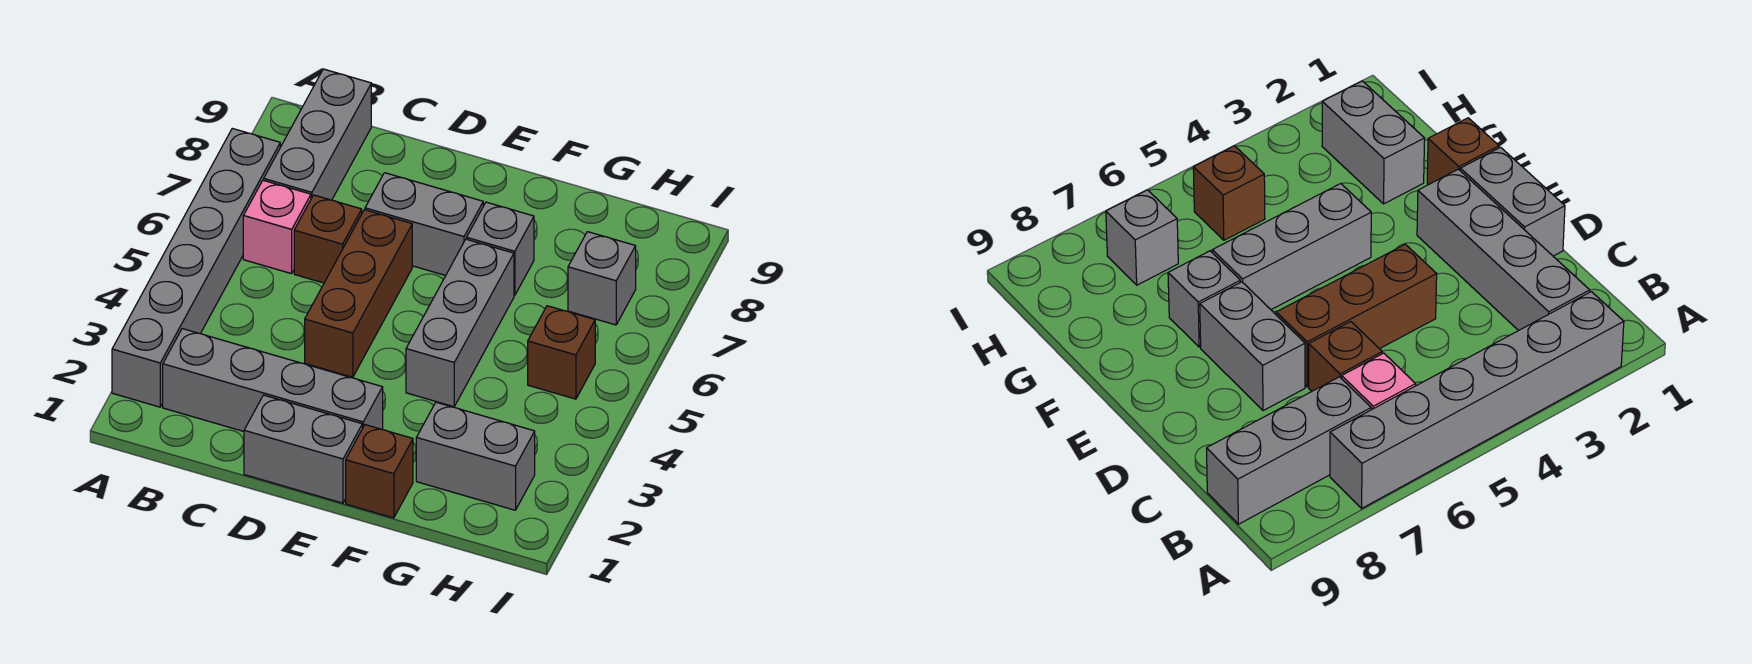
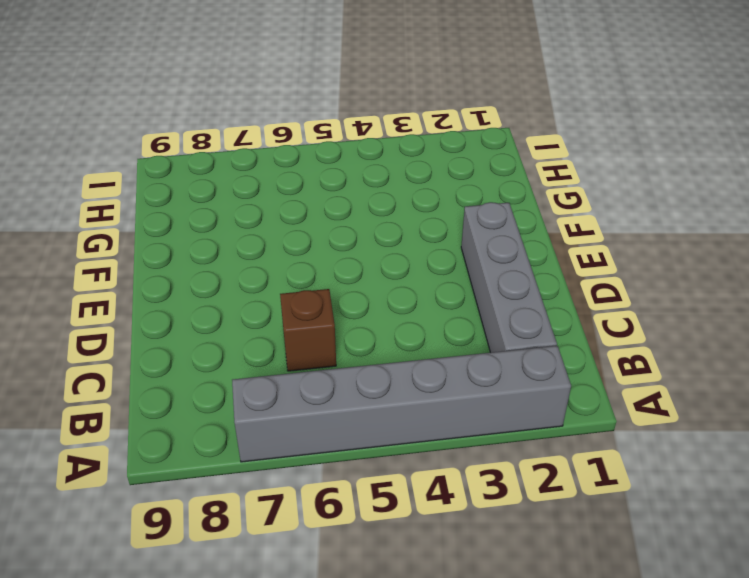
none -> pink brick B6 level 1
none -> grey brick B7:B9 level 1
none -> grey brick D1:E1 level 1

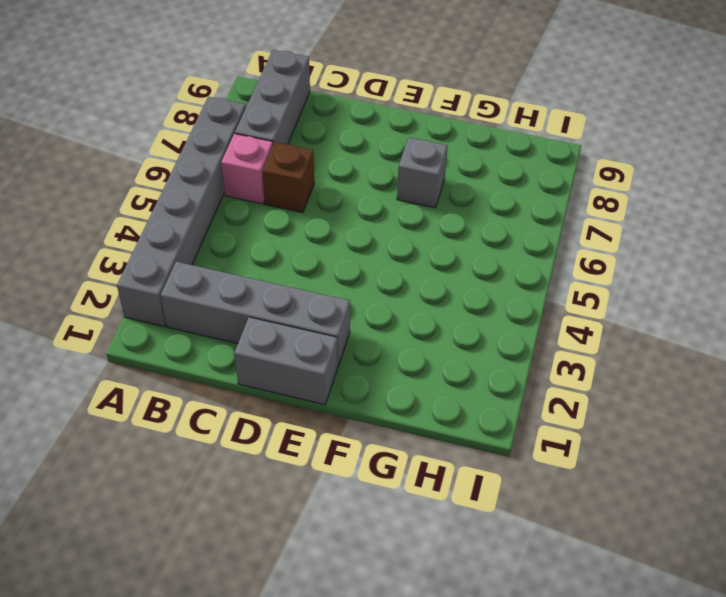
none -> brown brick D4:D6 level 1
none -> grey brick D7:E7 level 1
none -> brown brick F1 level 1

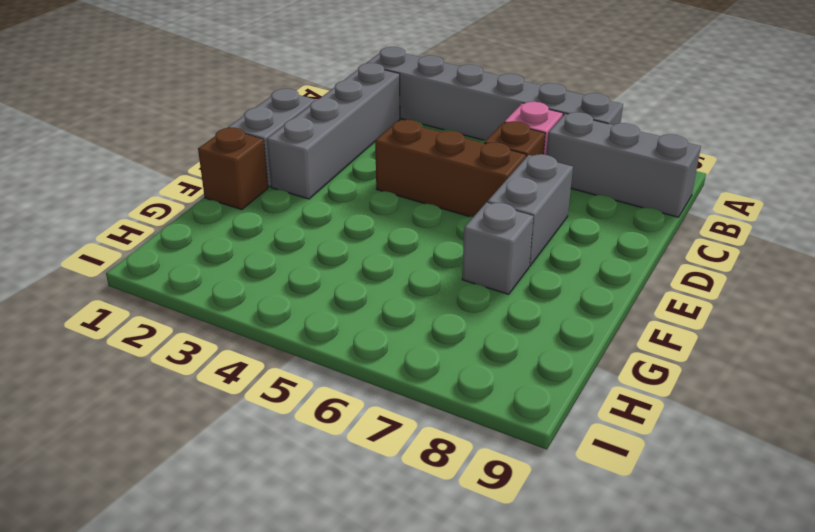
none -> grey brick F4:F6 level 1
none -> grey brick G2:H2 level 1
none -> brown brick H5 level 1

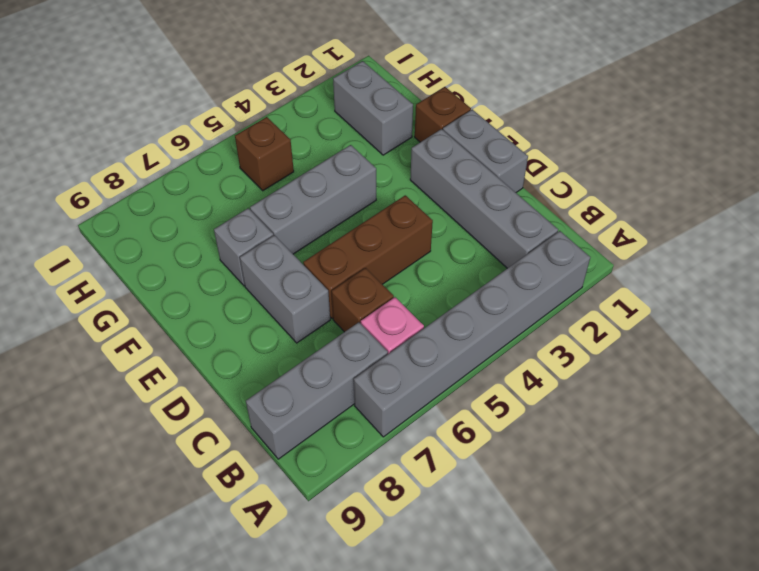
none -> grey brick H7 level 1

